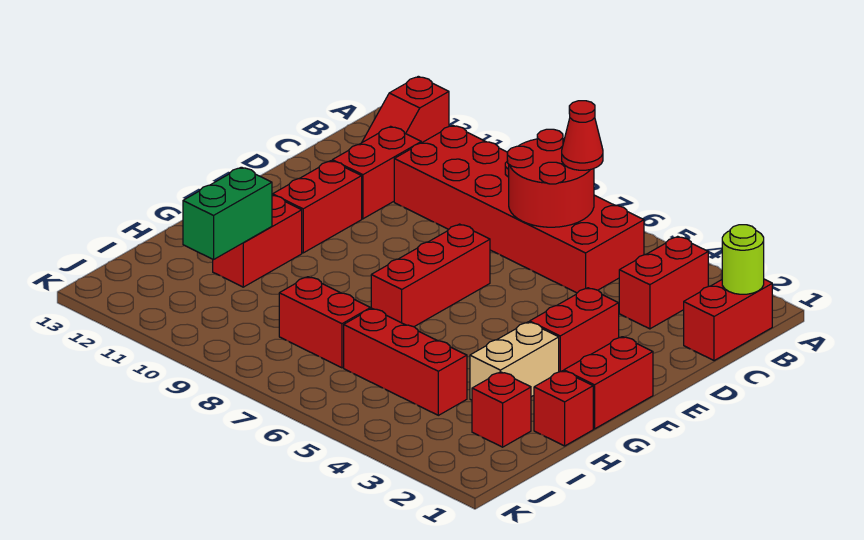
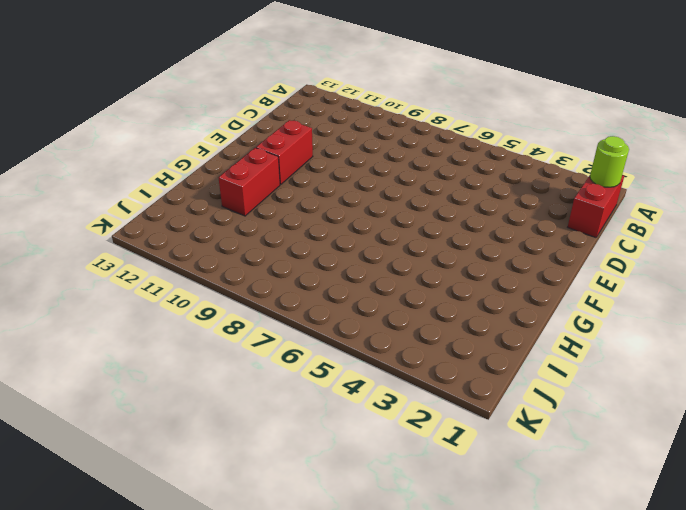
none -> red slope A12:B12 level 1 top A
none -> red brick B3:C3 level 1
none -> red brick B5:C10 level 1

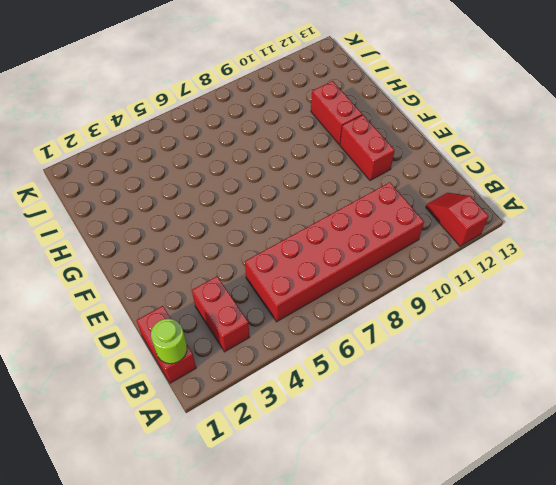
none -> red brick C11:D11 level 1
none -> red brick E3:F3 level 1
none -> red brick E7:G7 level 1

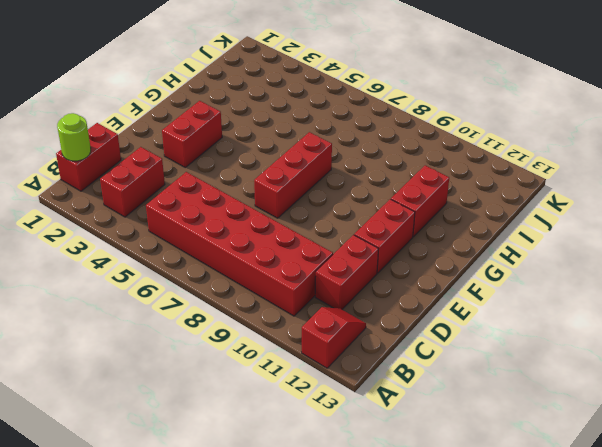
none -> red brick F1:G1 level 1
none -> tan brick G3:H3 level 1
none -> red brick H1 level 1

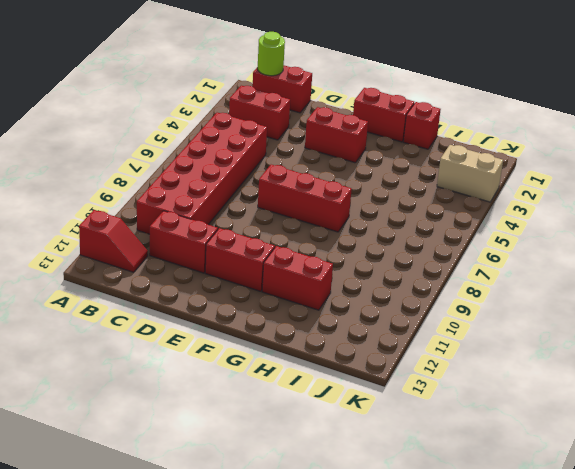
tan brick J3:K3 level 1 -> tan brick G3:H3 level 1
none -> red brick I2 level 1
none -> red brick I4:I6 level 1
none -> red brick I7:I8 level 1

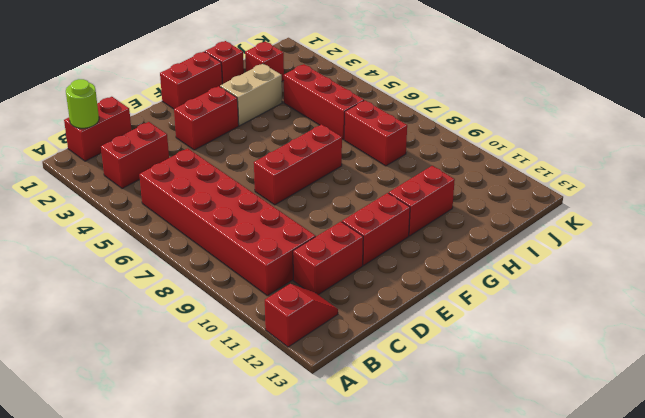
none -> red round brick B6:C7 level 2
none -> green brick H11:I11 level 2
none -> red cone B6 level 3

